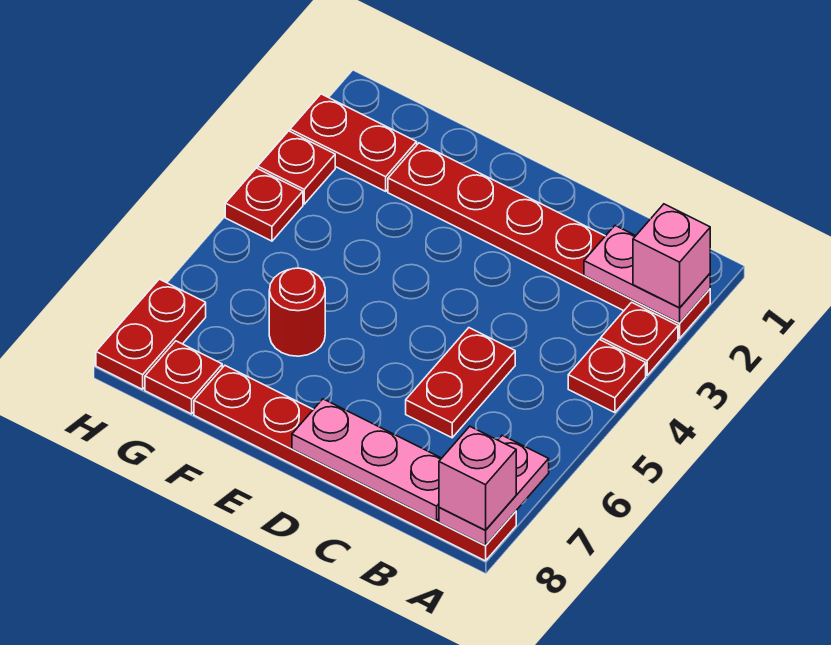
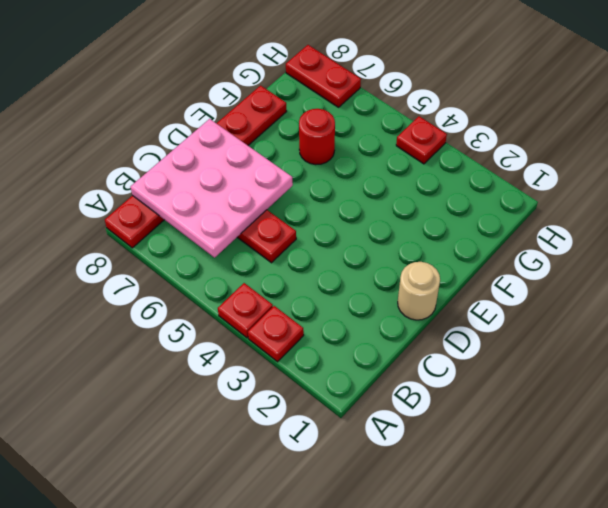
pink plate B6:D8 level 2 -> pink plate B8:D8 level 2
tan round brick D1 level 1 -> none
none -> red plate A2:F2 level 1
none -> red plate G2:H2 level 1
none -> red plate G8 level 1

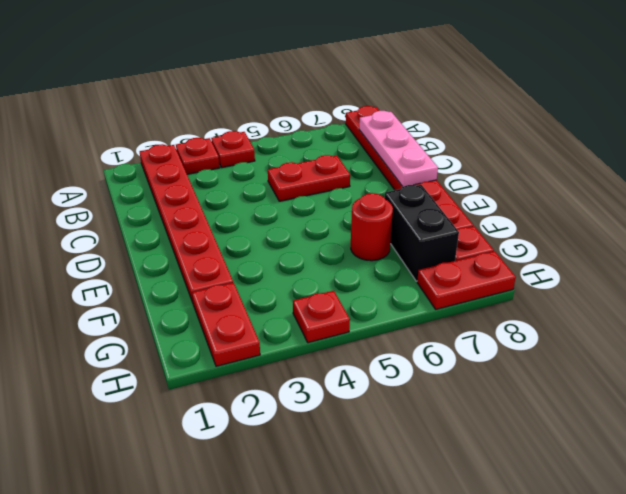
black brick F7:G7 level 1 -> none
none -> red plate H3 level 1
none -> pink plate A2:B2 level 2
none -> pink plate A7:A8 level 2

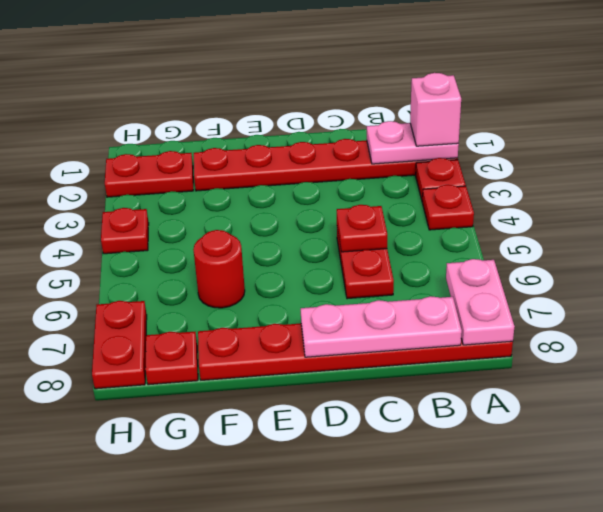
red plate C5 level 2 -> red plate H3 level 1
none -> pink brick A8 level 3

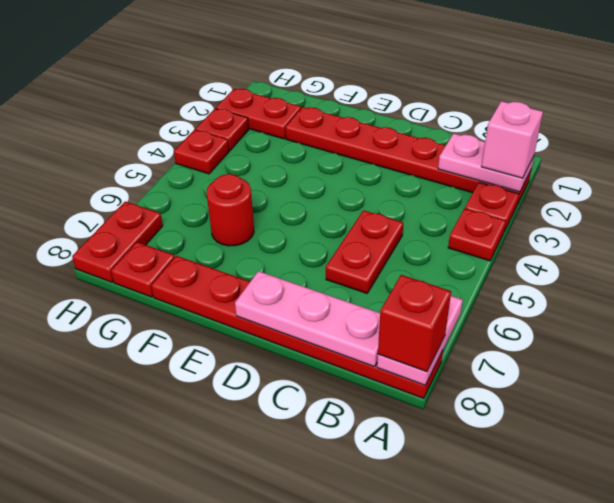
red brick A8 level 3 -> pink brick A8 level 3

